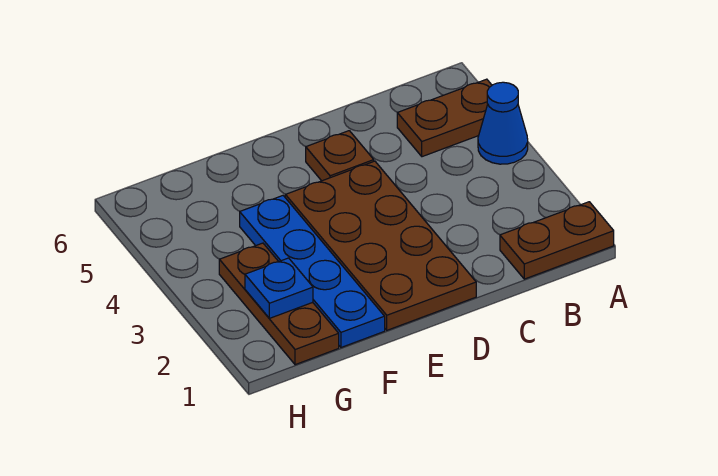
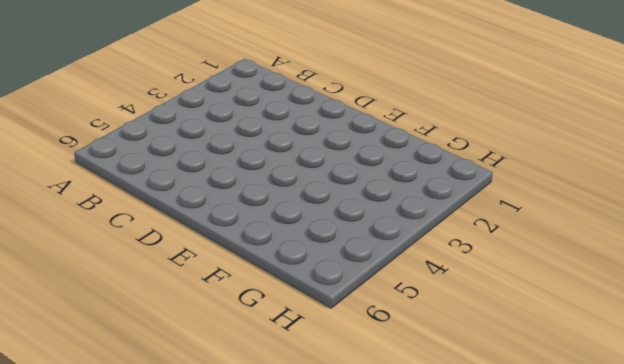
none -> brown plate A1:B1 level 1
none -> blue cone A4 level 1

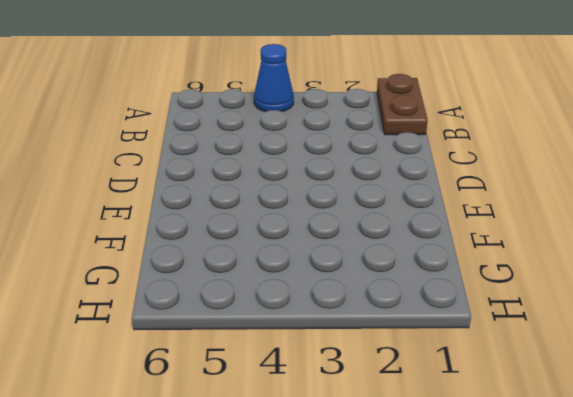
none -> brown plate A5:B5 level 1
none -> brown plate D1:E4 level 1

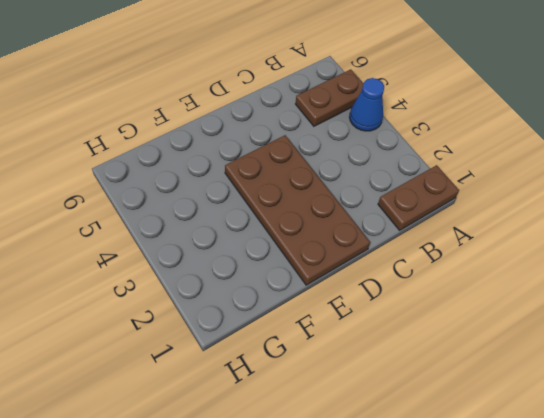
none -> brown plate D5 level 1
none -> blue plate F1:F4 level 1

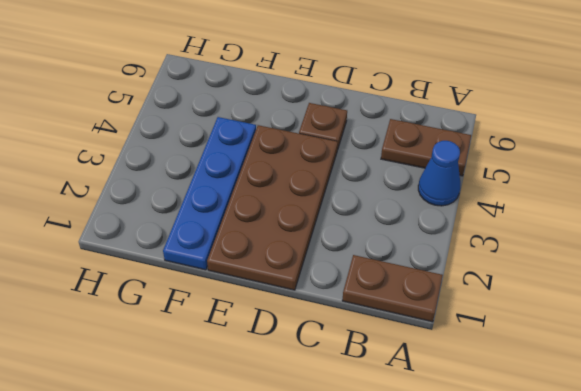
none -> brown plate G1:G3 level 1
none -> blue plate G2 level 2

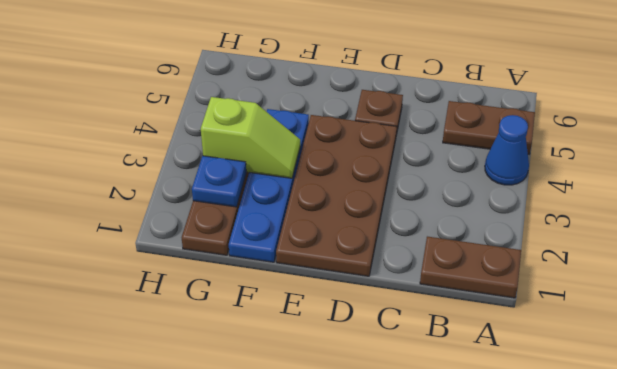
lime slope F3:G3 level 2 top G -> none

